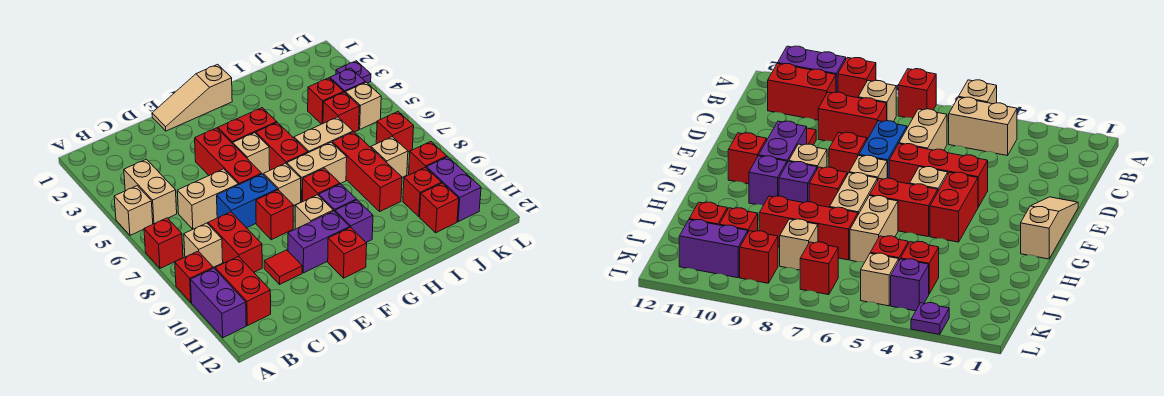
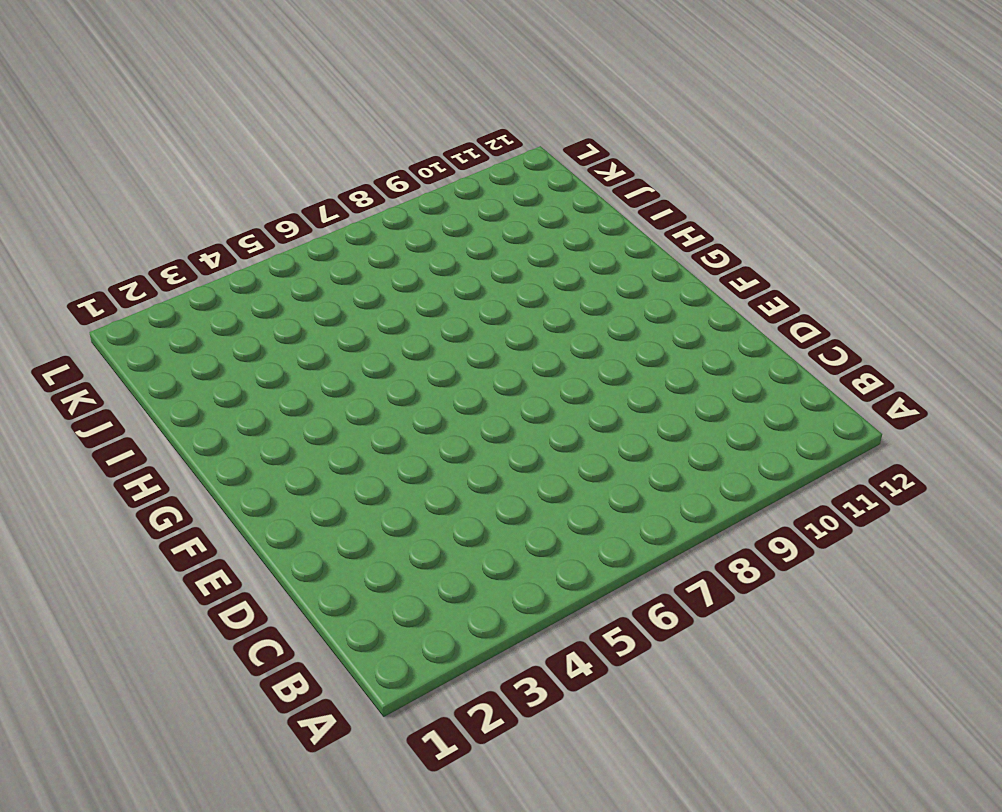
none -> tan brick A5 level 1
none -> red brick A7 level 1
none -> red brick A9 level 1
none -> purple brick A10:A11 level 1

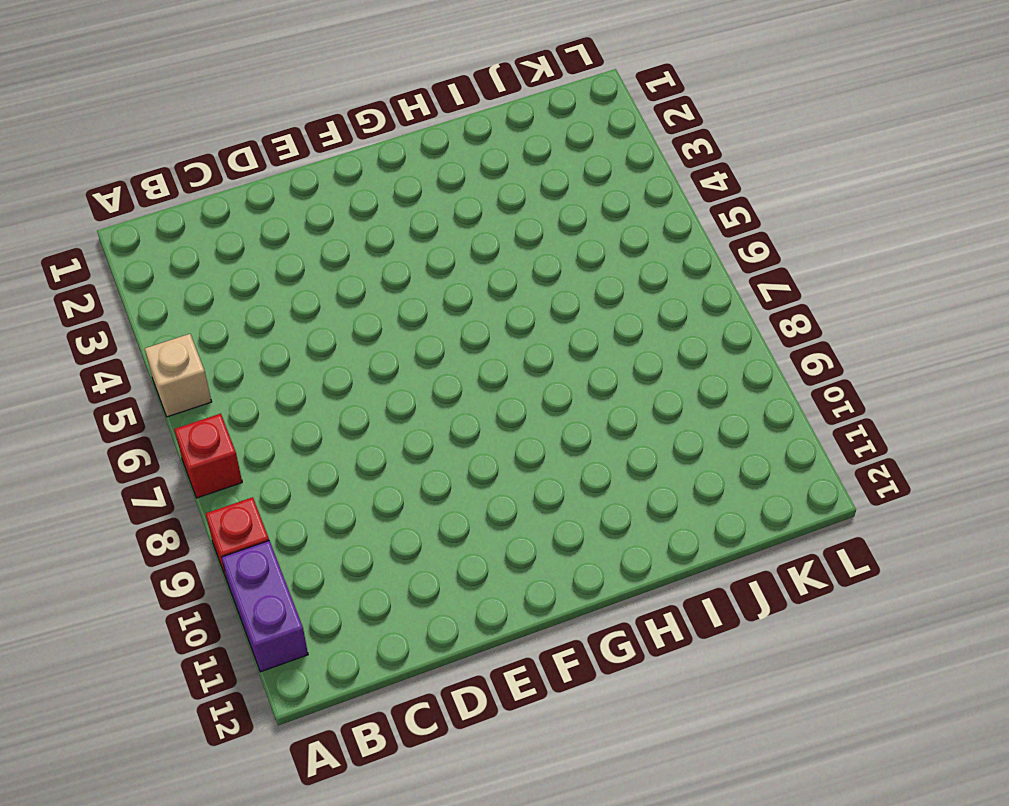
none -> tan brick B4:B5 level 1
none -> tan brick B8 level 1
none -> red brick B10:B11 level 1
none -> tan brick C6:D6 level 1

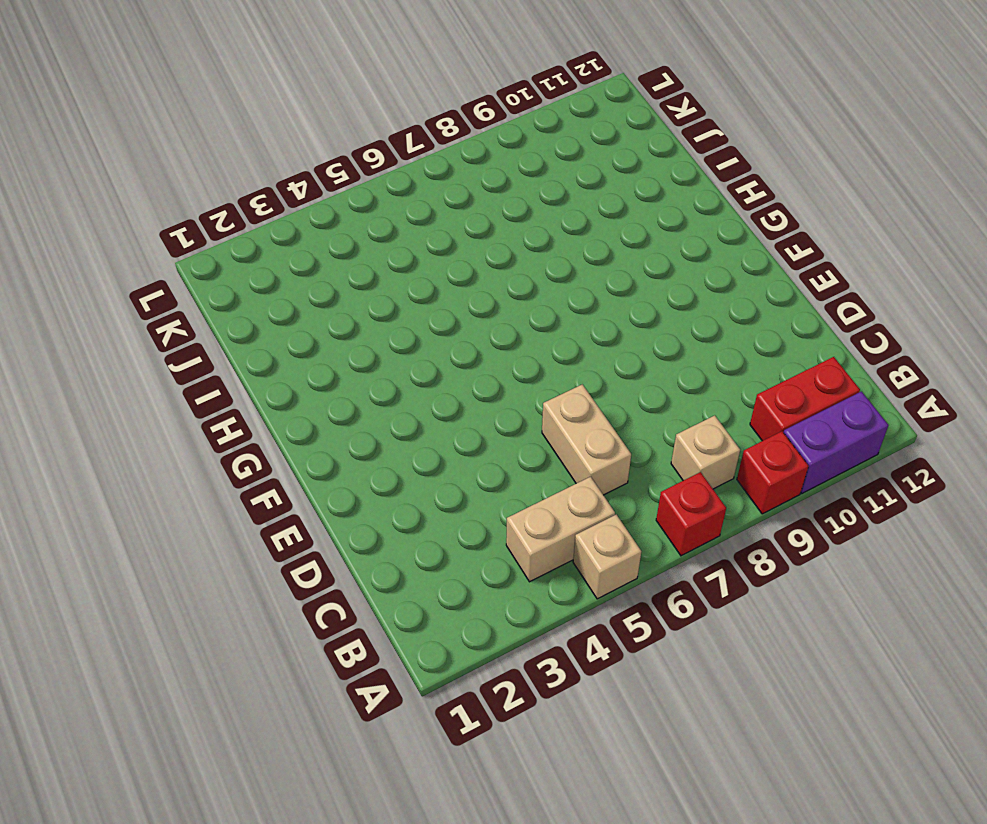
none -> red brick C8:C9 level 1
none -> blue brick D7:E7 level 1
none -> red tile D10 level 1
none -> tan slope E1:G1 level 1 top G

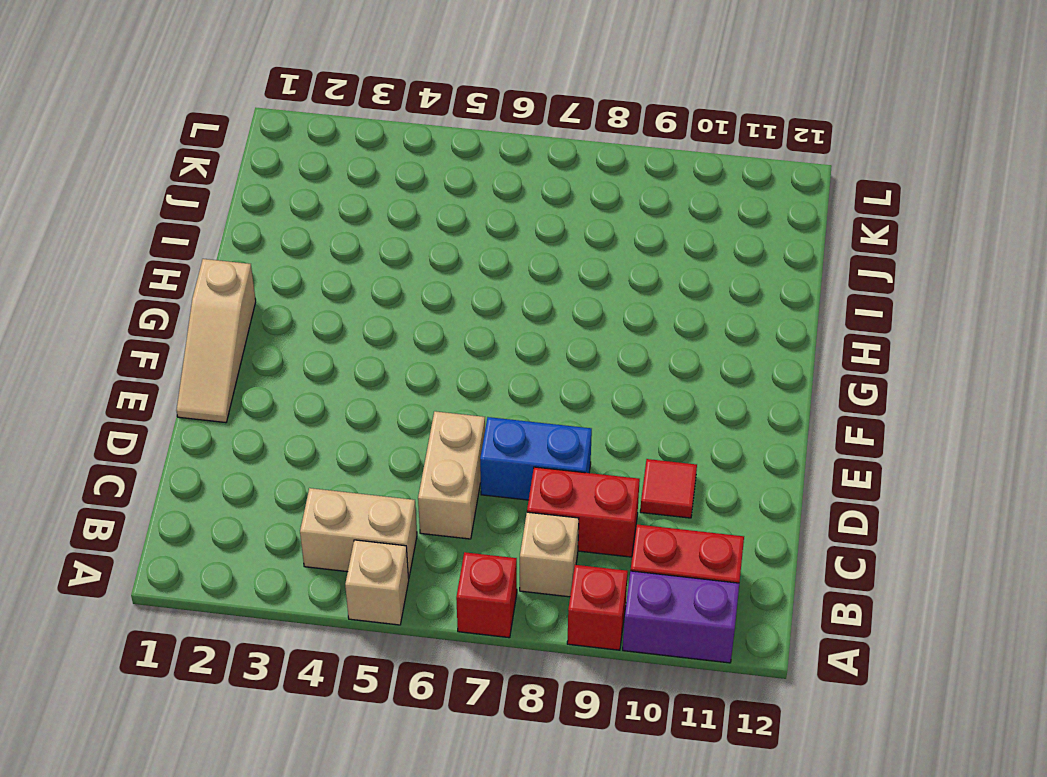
blue brick D7:D8 level 1 -> blue brick D7:E7 level 1
none -> red brick E4:E6 level 1
none -> red brick E8 level 1
none -> purple brick E10:F10 level 1
none -> red brick F4:G4 level 1

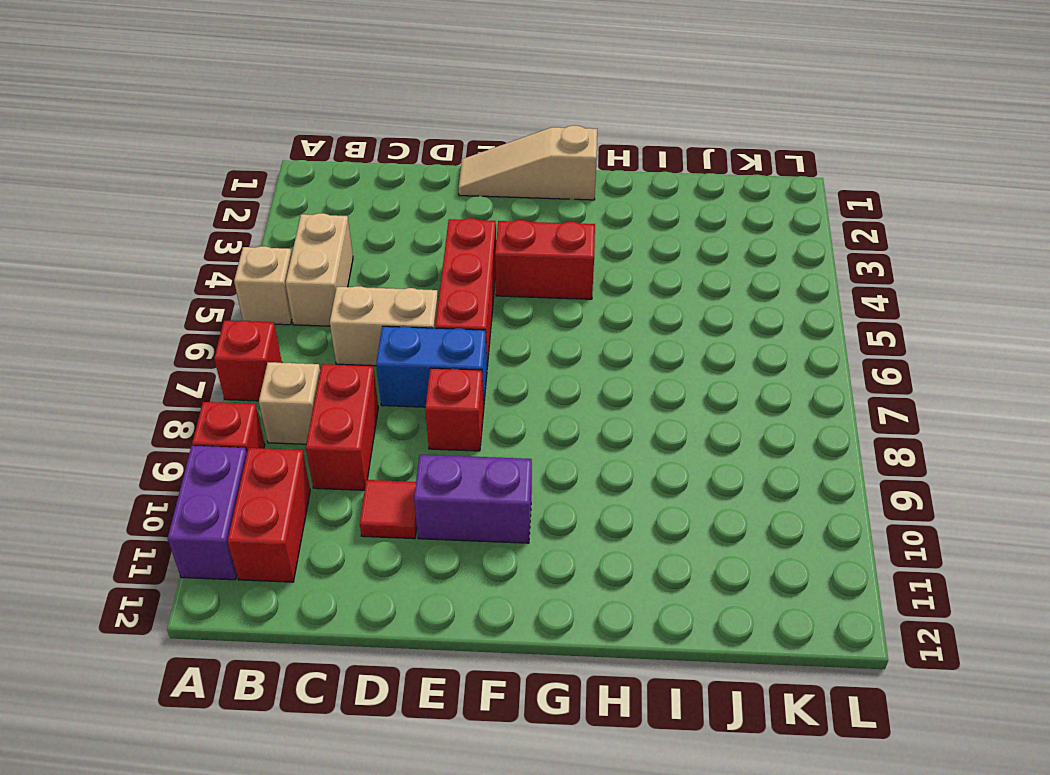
none -> tan brick F5 level 1
none -> tan brick F7 level 1
none -> tan brick F9 level 1
none -> red brick F11 level 1

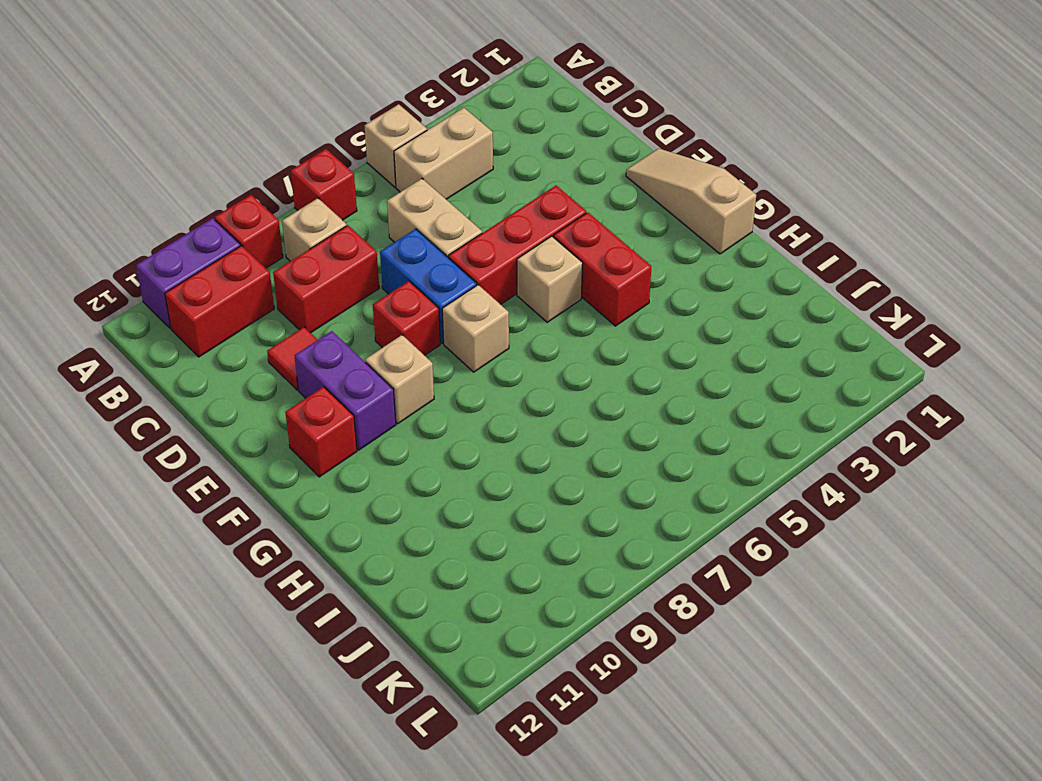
none -> red brick G5:G6 level 1
none -> tan brick G7:H7 level 1
none -> red brick G8 level 1
none -> purple brick G9 level 1

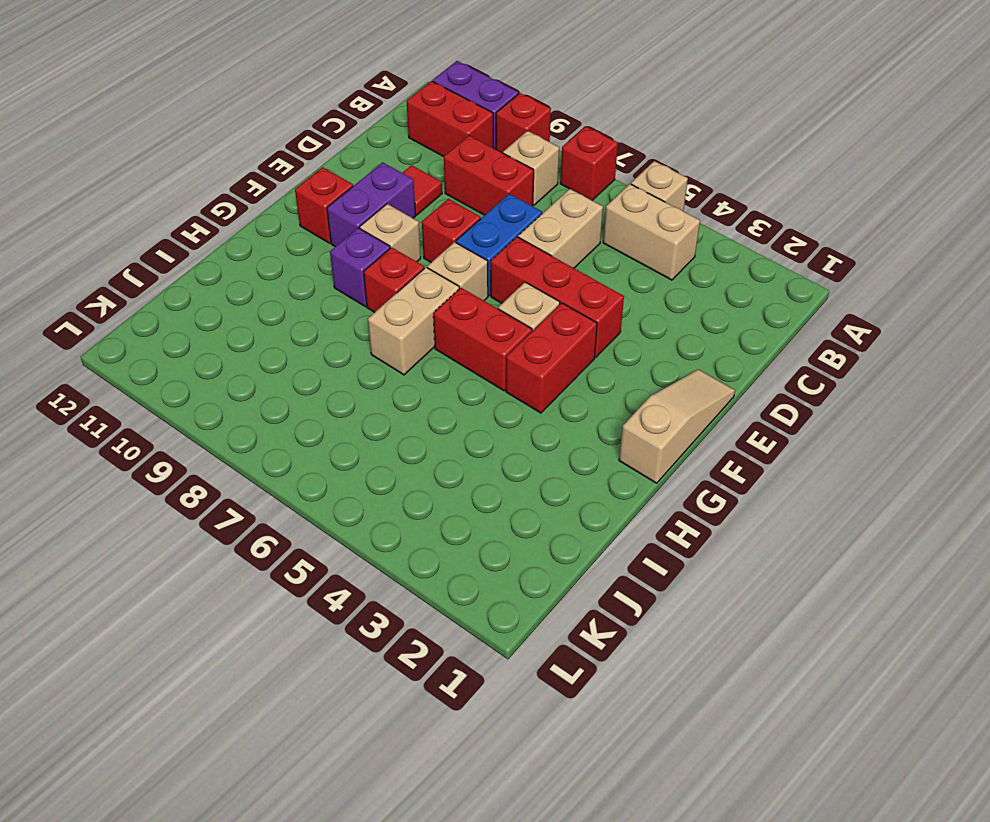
none -> purple brick G10 level 1
none -> tan brick H6:I6 level 1
none -> red brick I7:I9 level 1
none -> red brick J4 level 1

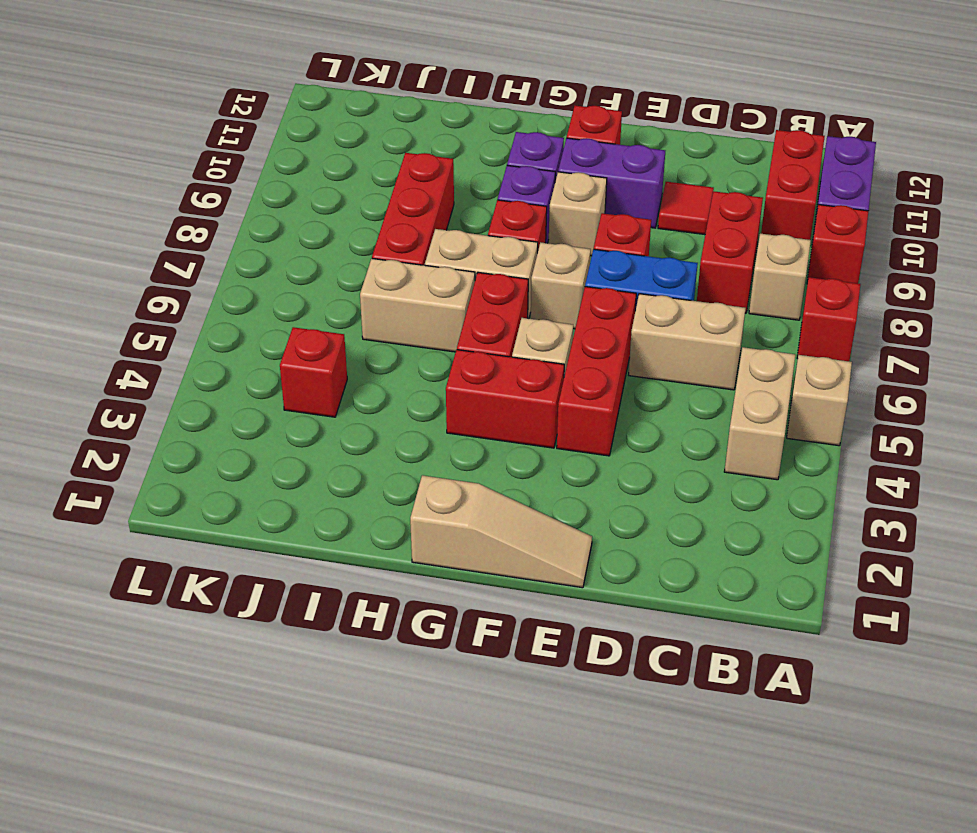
none -> red brick J5 level 1
none -> tan brick J8 level 1
none -> red brick J10 level 1
none -> red brick J11 level 1

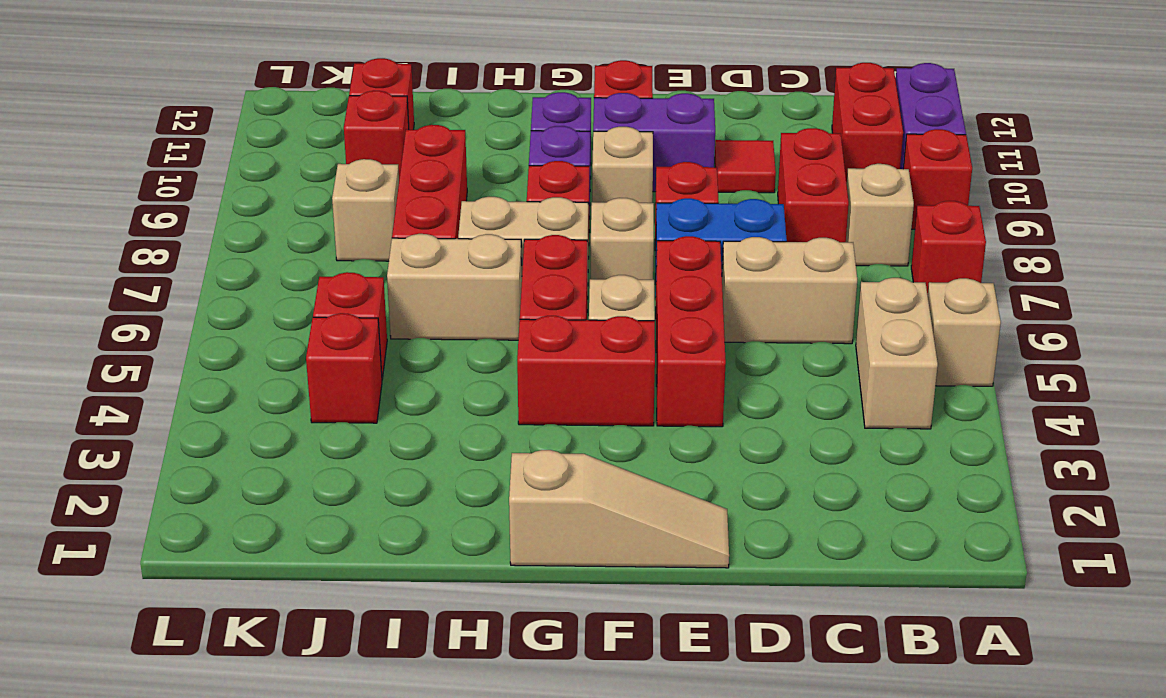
none -> purple brick K4 level 1
none -> tan brick K5 level 1
none -> red brick K7 level 1
none -> red brick K9 level 1

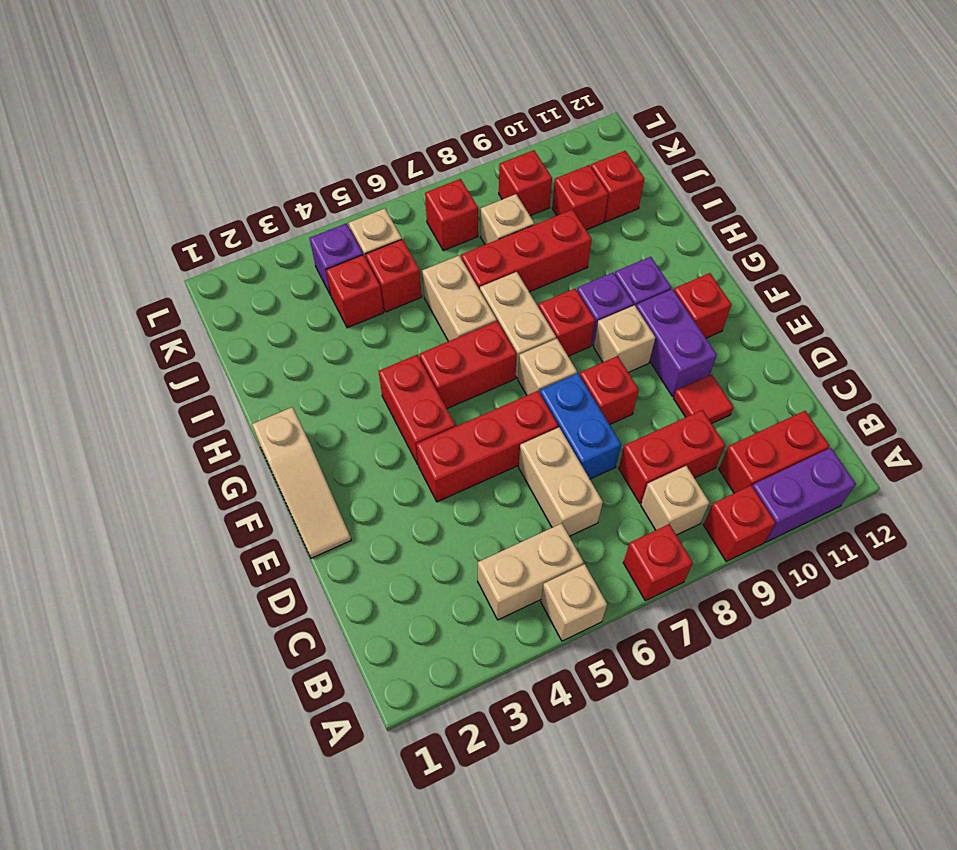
none -> tan brick F5 level 1
none -> purple brick K10:K11 level 1
none -> purple plate L3 level 1

